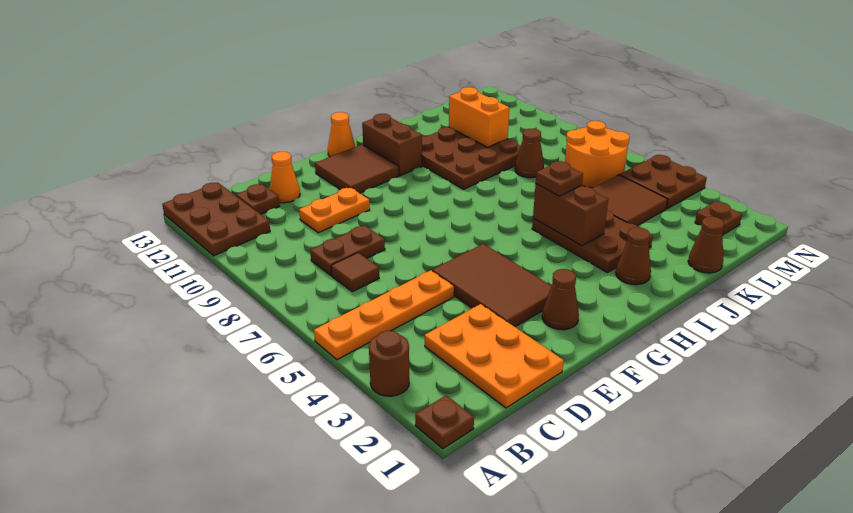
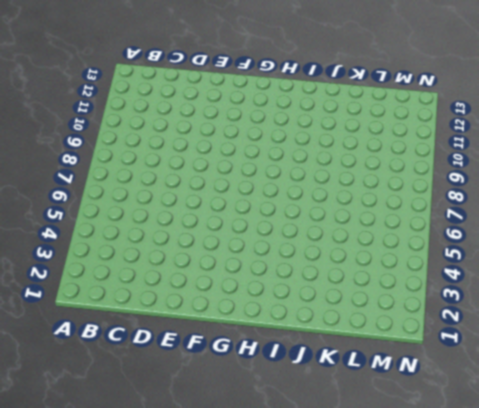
none -> brown plate A1 level 1
none -> brown round brick A3 level 1
none -> orange plate A5:D5 level 1

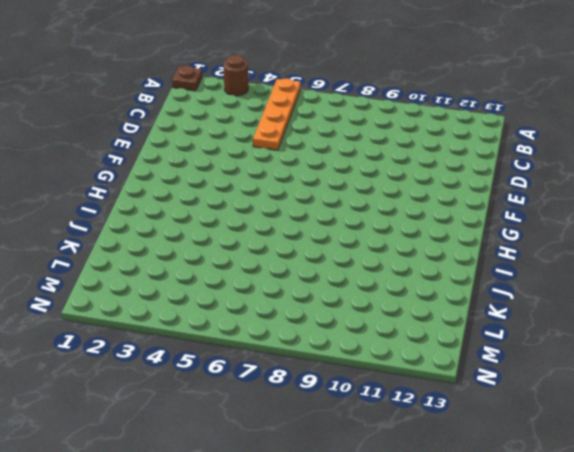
none -> brown plate A11:B13 level 1
none -> orange plate C1:D3 level 1
none -> brown tile C7 level 1

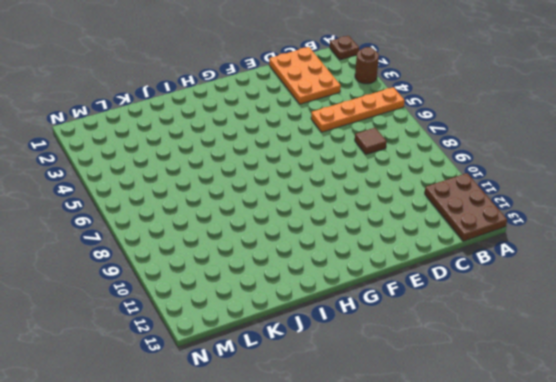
none -> brown plate C8:D8 level 1
none -> brown plate C12 level 1
none -> orange plate D10:E10 level 1

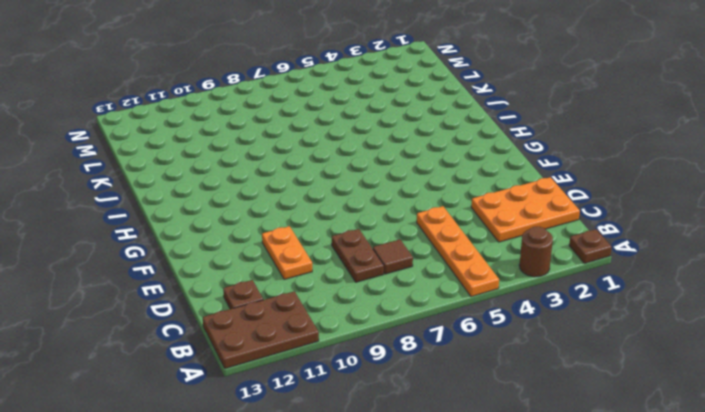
none -> orange cone D12 level 1
none -> brown tile E3:F5 level 1
none -> brown cone F2 level 1

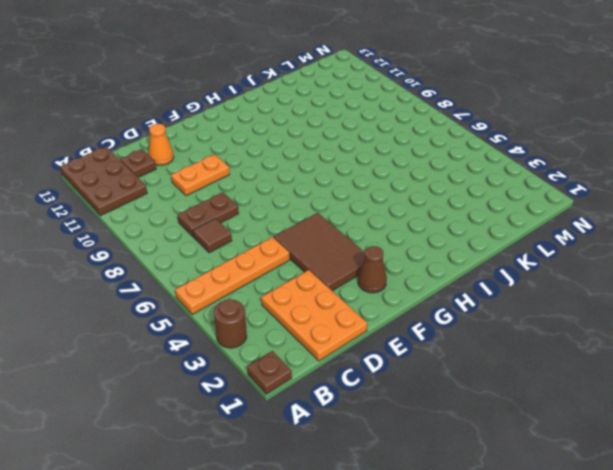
none -> brown tile F11:G12 level 1
none -> orange cone G13 level 1
none -> brown brick H11:H12 level 1

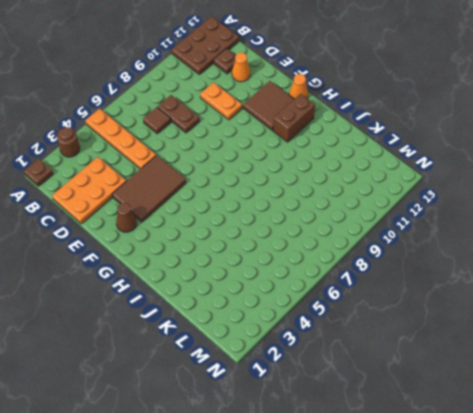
none -> brown cone I2 level 1
none -> brown plate I3:J5 level 1
none -> brown plate I9:K11 level 1

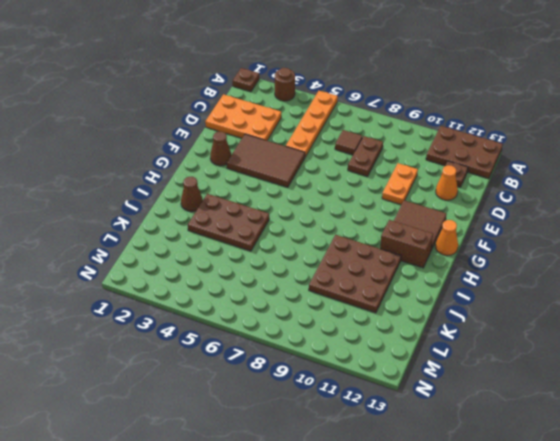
none -> brown cone K1 level 1
none -> brown tile K4:L5 level 1
none -> brown cone K8 level 1

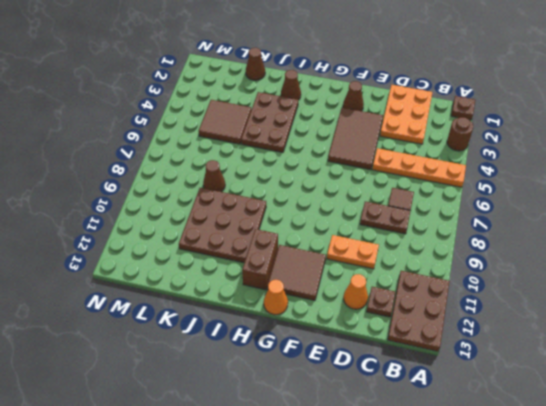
none -> orange round brick L6:M7 level 1
none -> brown plate M2 level 1
none -> brown plate M4:N5 level 1

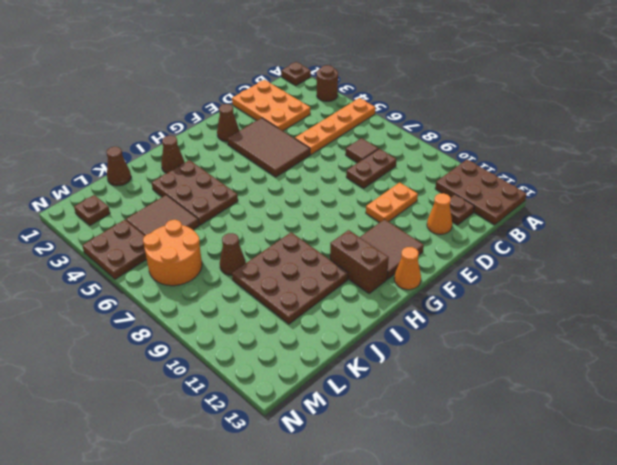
none -> brown brick I4:I5 level 2
none -> orange brick K10:K11 level 2
none -> brown plate I5 level 3

